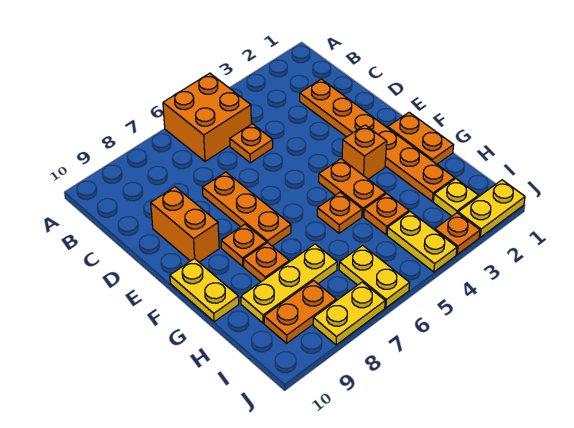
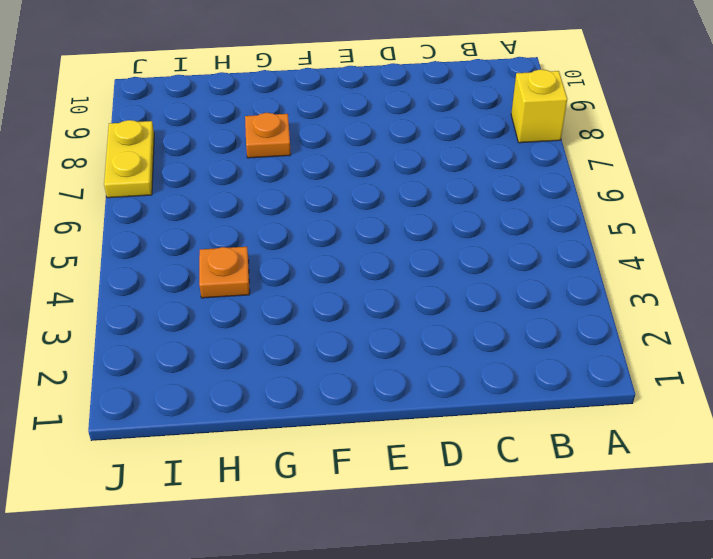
yellow brick A8 level 1 -> none
none -> orange brick A5:B6 level 1
none -> orange plate C2:H2 level 1
none -> orange plate C5 level 1

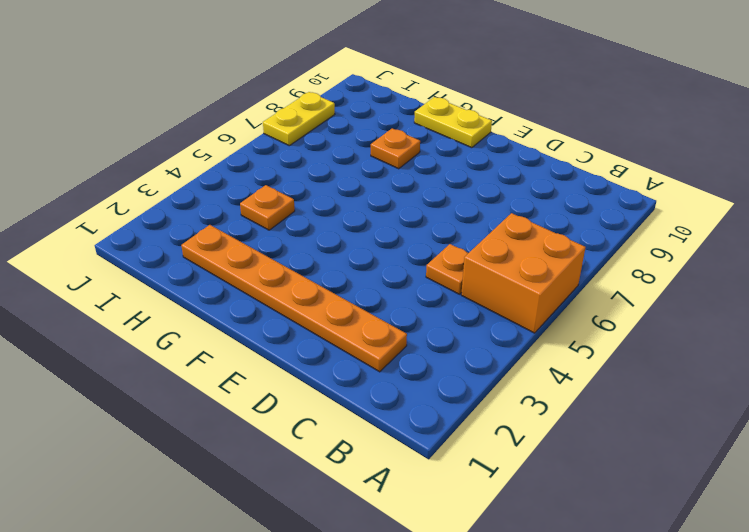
none -> orange plate D7:F7 level 1
none -> orange brick D9:E9 level 1
none -> orange plate F1:G1 level 1

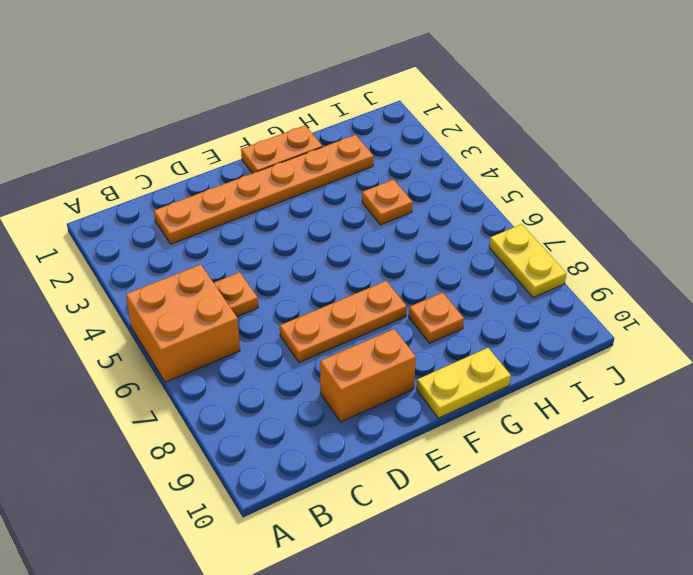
none -> orange brick F3 level 1
none -> orange plate F4:G4 level 1
none -> orange plate F8 level 1

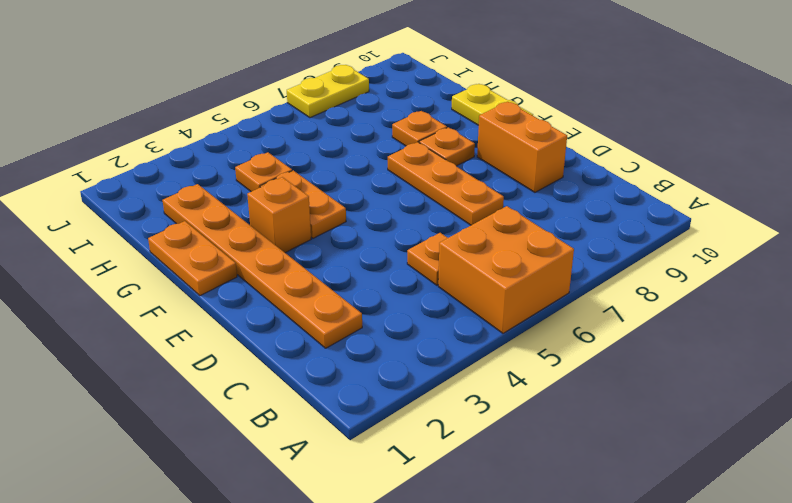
none -> orange plate G5 level 1
none -> yellow plate H7:H9 level 1
none -> yellow plate I2 level 1

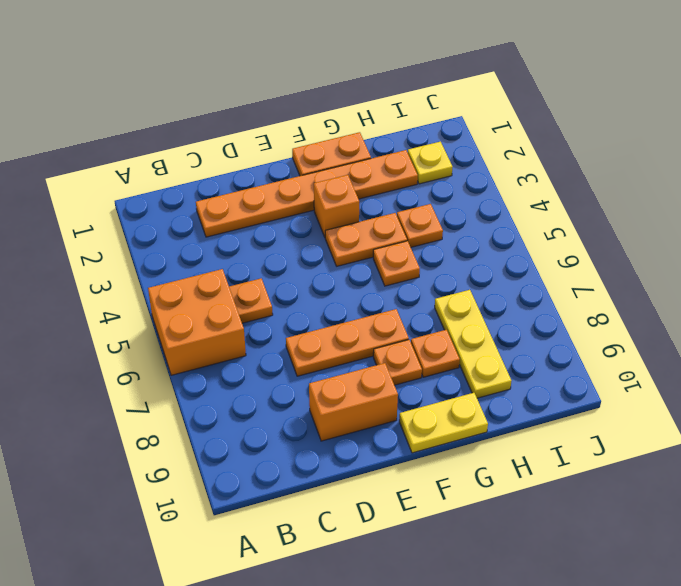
none -> yellow plate I4:J4 level 1
none -> yellow plate I6:J6 level 1
none -> orange plate I8:I9 level 1

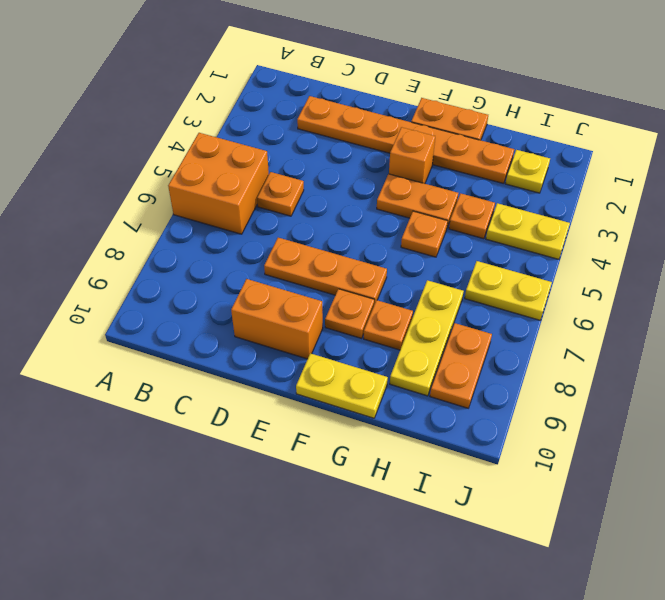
none -> yellow plate J1:J2 level 1
none -> orange plate J3 level 1
none -> yellow plate J7:J8 level 1

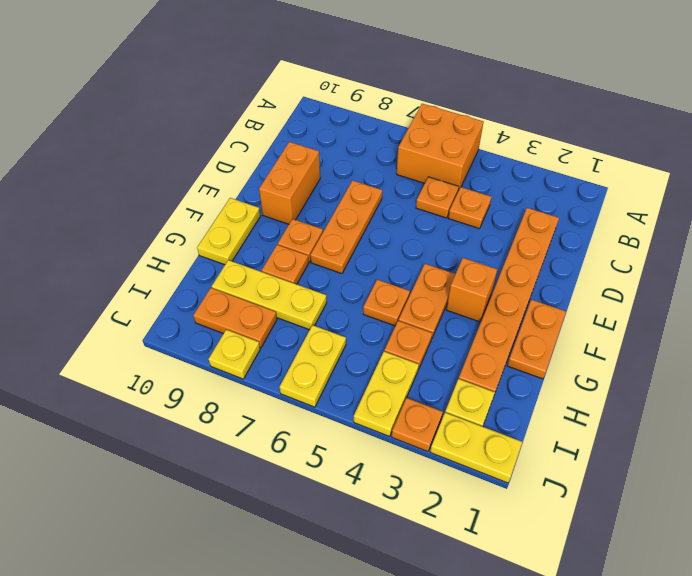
orange plate C4 level 1 -> none
yellow plate J8 level 1 -> yellow plate J7:J8 level 1

